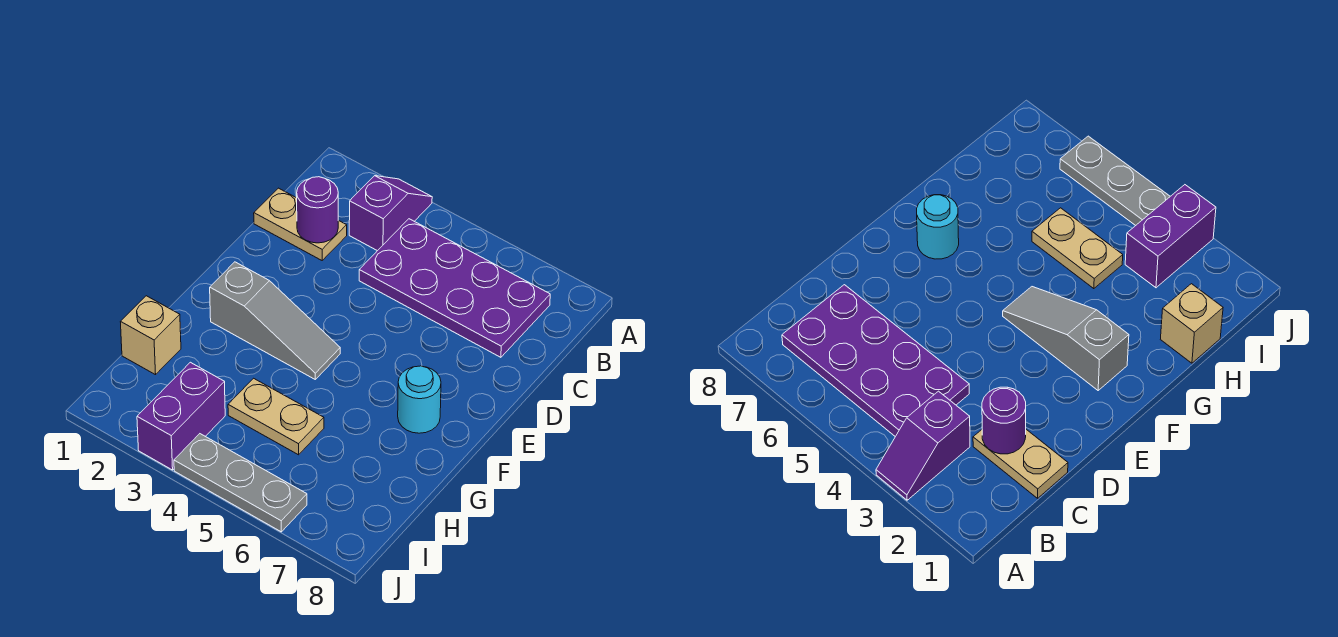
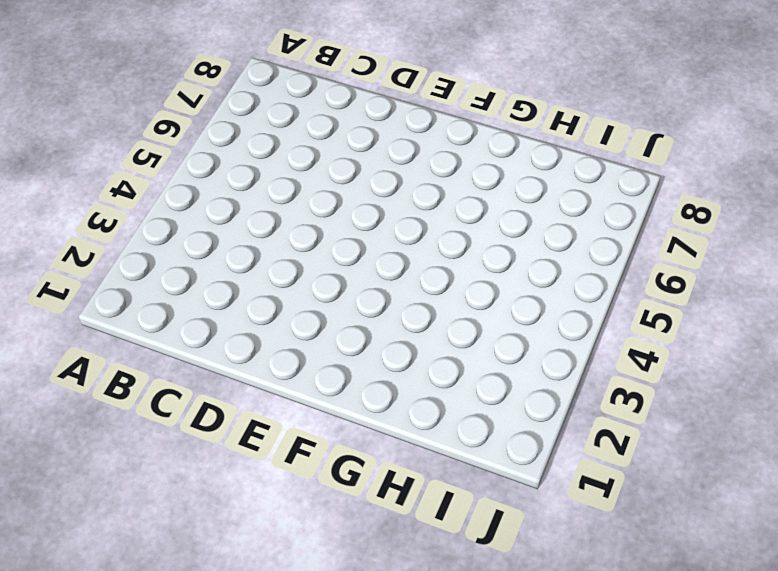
none -> purple slope A3:B3 level 1 top B
none -> purple plate B4:C7 level 1

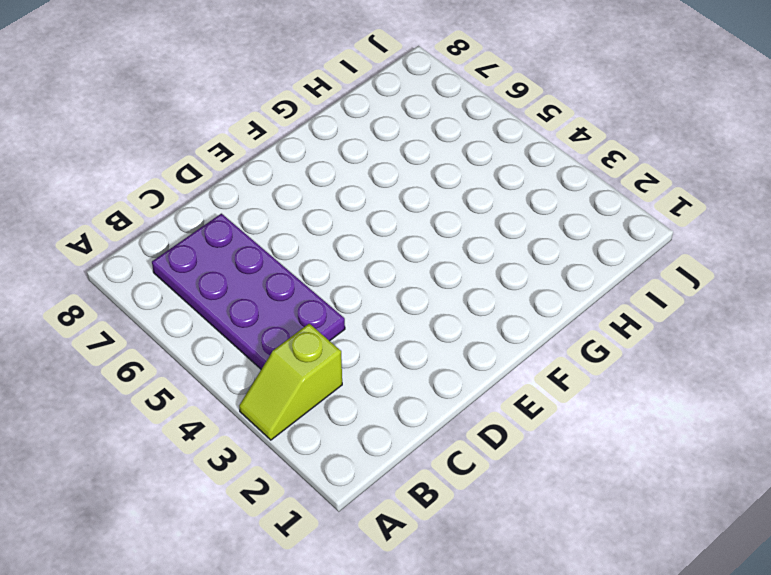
lime slope A3:B3 level 1 top B -> purple slope A3:B3 level 1 top B
none -> tan plate C1:C2 level 1
none -> grey slope F2:F4 level 1 top 2

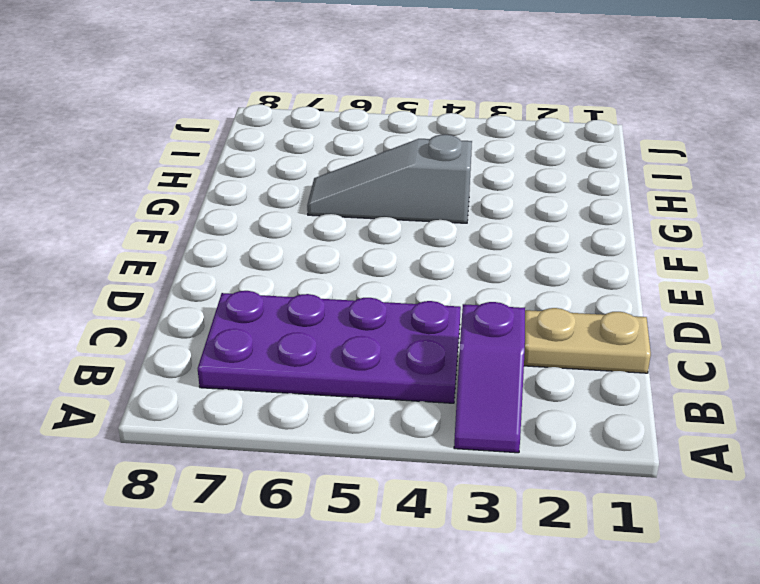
grey slope G4:G6 level 1 top 4 -> grey slope F2:F4 level 1 top 2
none -> cyan round brick F7 level 1
none -> tan brick H1 level 1

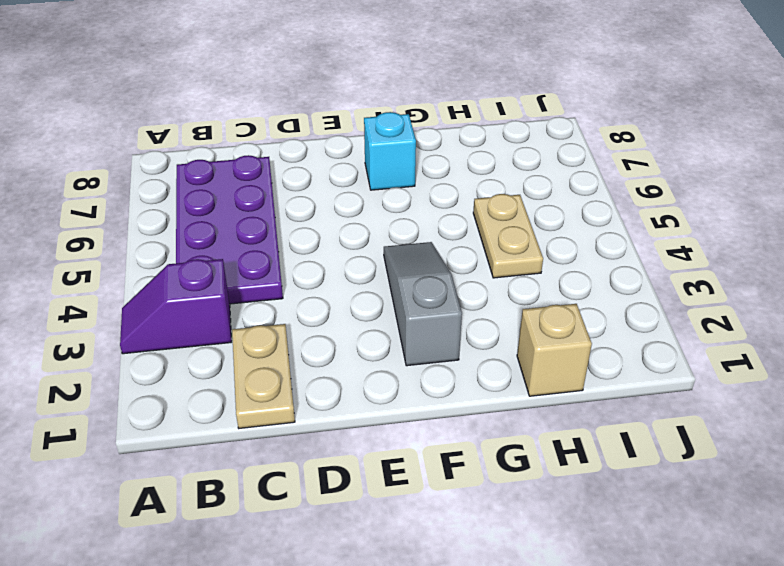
cyan brick F7 level 1 -> cyan round brick F7 level 1
none -> purple brick I3:J3 level 1
none -> grey plate J4:J6 level 1

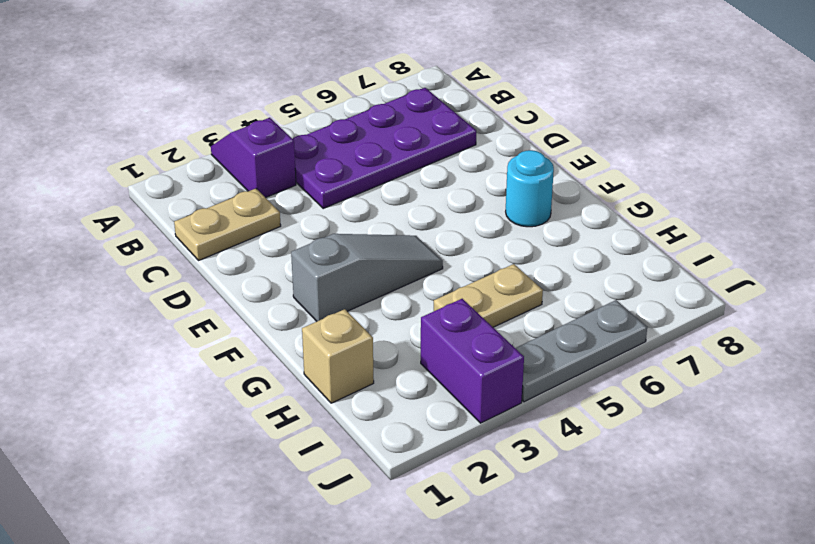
none -> purple round brick C2 level 2

